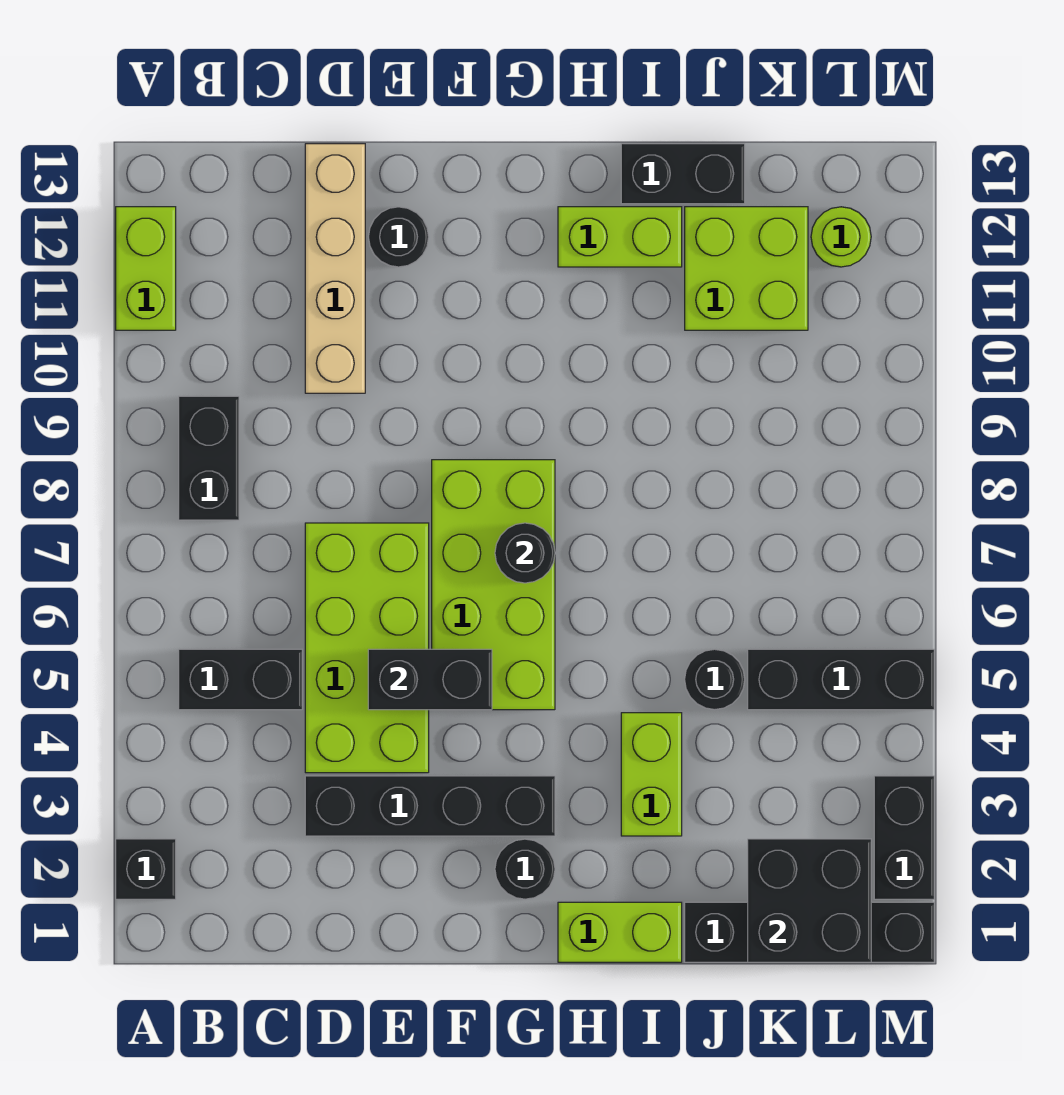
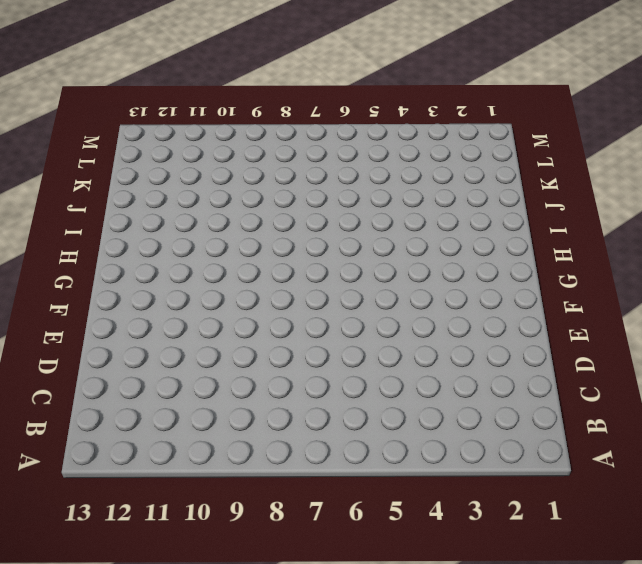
none -> black brick A2 level 1
none -> lime brick A11:A12 level 1
none -> black brick B5:C5 level 1

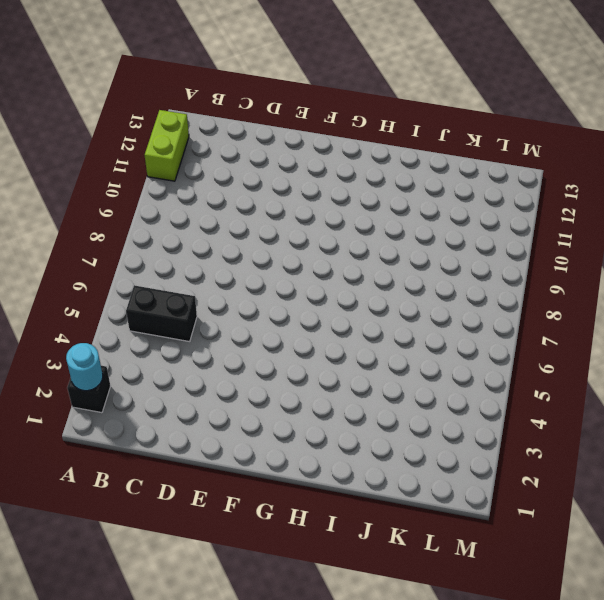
cyan round brick A2 level 2 -> none
none -> black brick B8:B9 level 1
none -> black brick D3:G3 level 1
none -> lime brick D4:E7 level 1

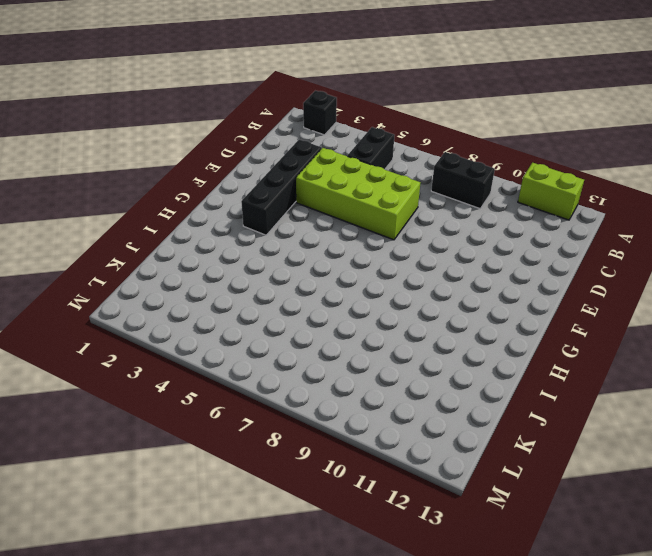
none -> tan brick D10:D13 level 1
none -> black round brick E12 level 1
none -> lime brick F5:G8 level 1

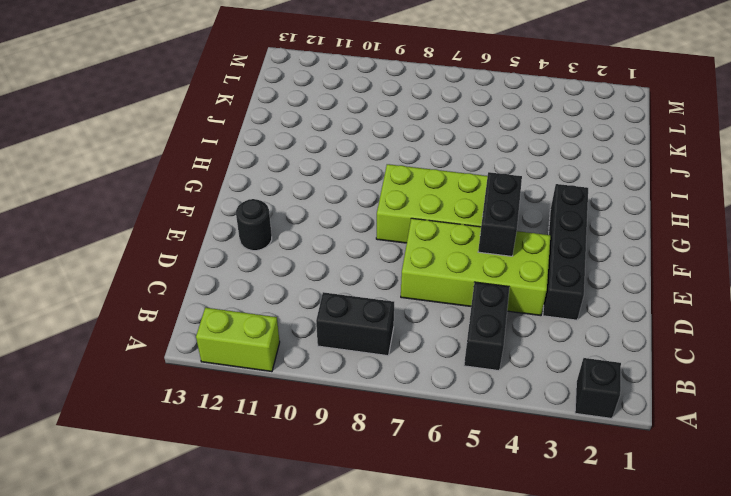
none -> tan brick D10:D13 level 1
none -> black round brick G2 level 1
none -> lime brick H1:I1 level 1

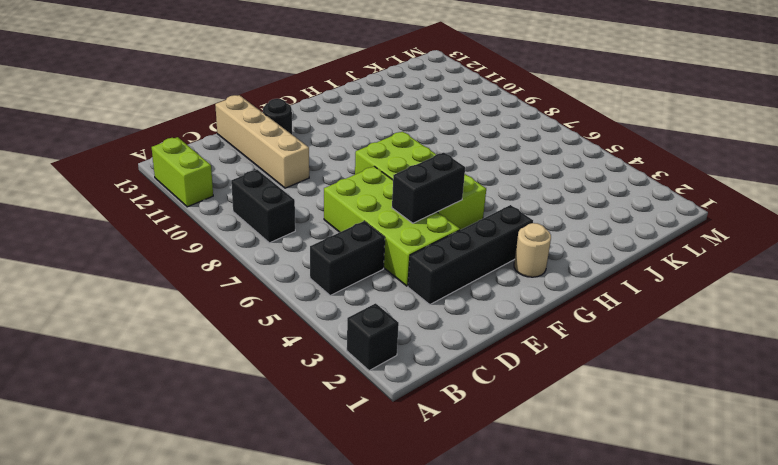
tan round brick G2 level 1 -> black round brick G2 level 1
none -> lime brick H1:I1 level 1
none -> lime brick H12:I12 level 1
none -> lime brick I3:I4 level 1

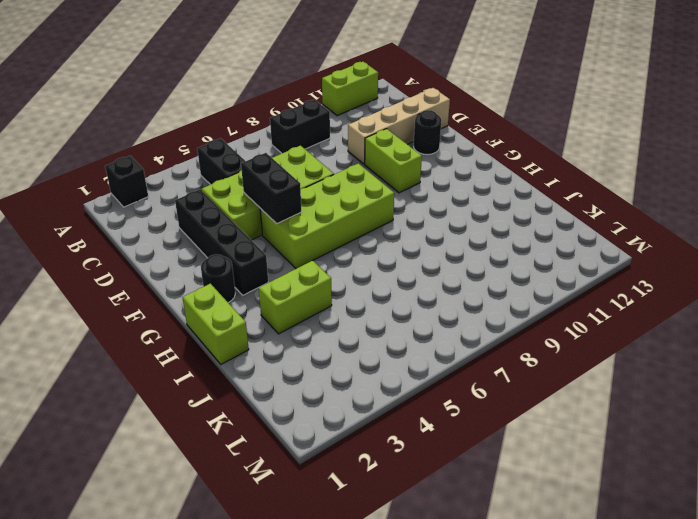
lime brick E10:F10 level 1 -> lime brick H12:I12 level 1
none -> black brick I13:J13 level 1
none -> black brick J1:M1 level 1
none -> black round brick J5 level 1

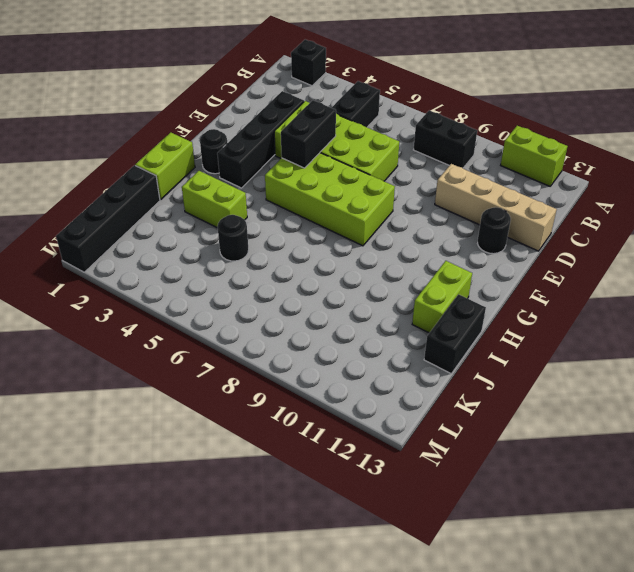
none -> lime brick J11:K12 level 1
none -> black brick K5:M5 level 1
none -> lime round brick L12 level 1

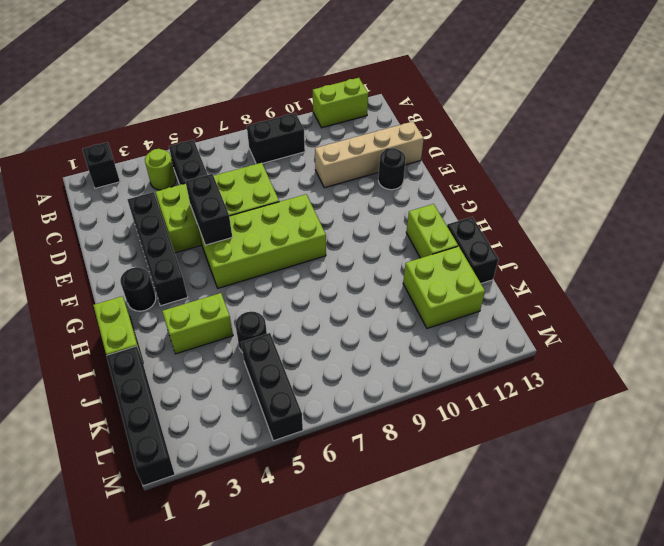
lime round brick B4 level 1 -> lime round brick L12 level 1
none -> black brick M2:M3 level 1
none -> black round brick G7 level 2
none -> black brick K1:L2 level 2

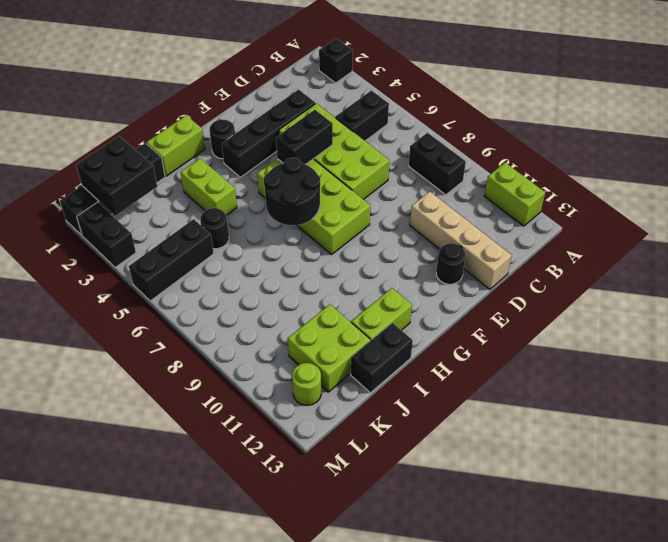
black round brick G6:H7 level 2 -> black round brick G7 level 2

